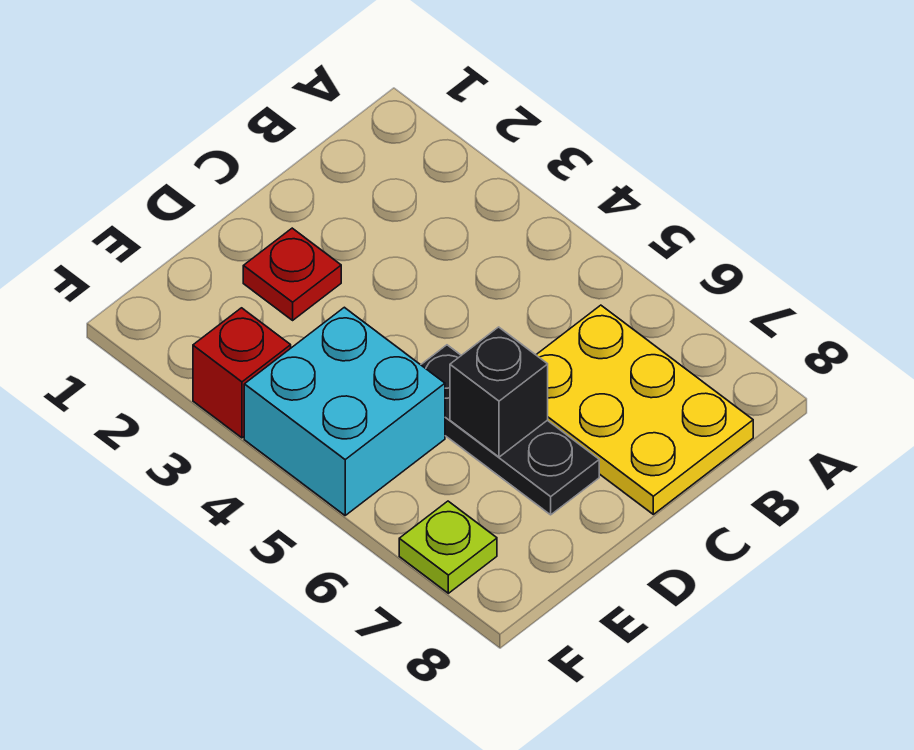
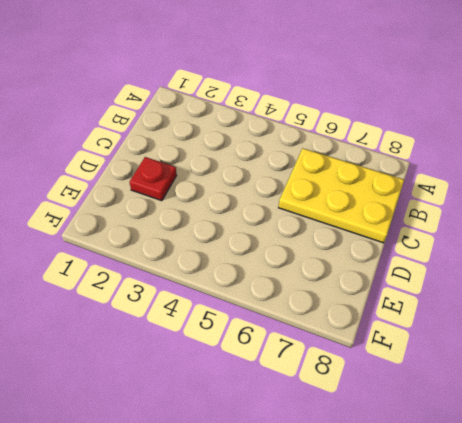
none -> black plate D5:D7 level 1
none -> cyan brick E4:F5 level 1

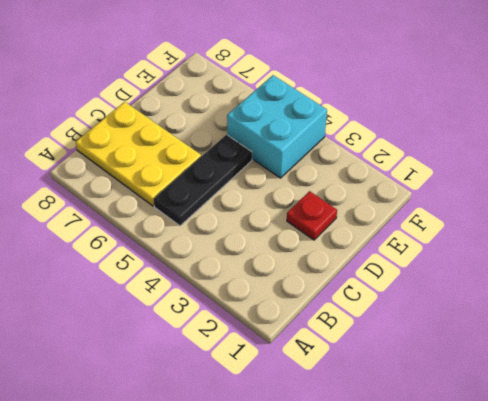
black plate B5:D5 level 1 -> black plate D5:D7 level 1
none -> red brick F3 level 1
none -> lime plate F7 level 1

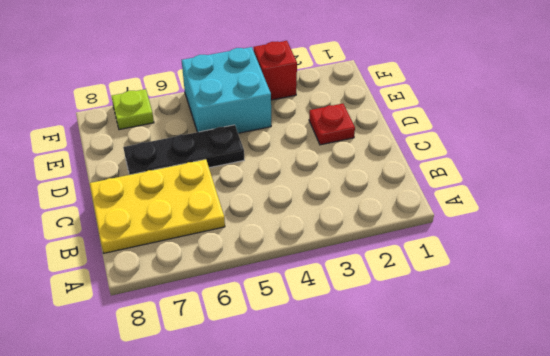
none -> black brick D6 level 2

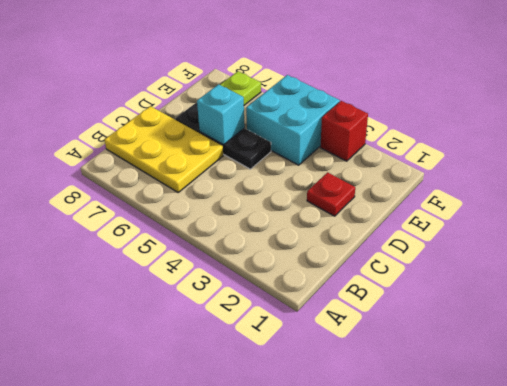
cyan brick D6 level 2 -> black brick D6 level 2

